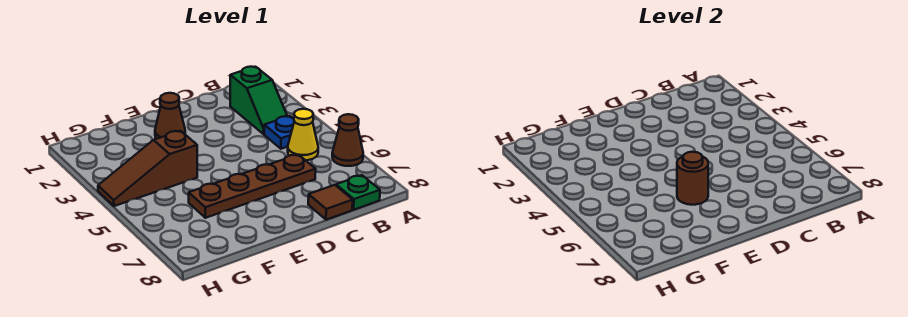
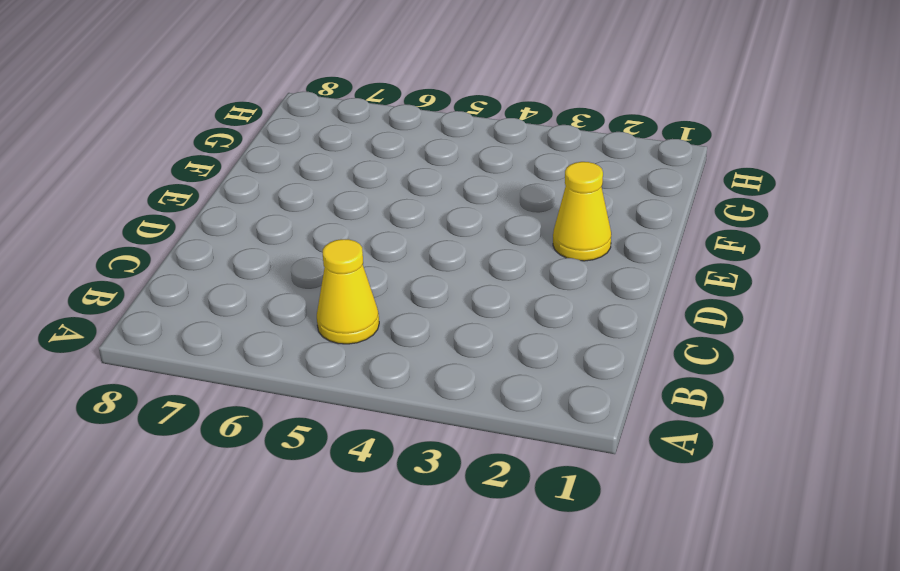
yellow cone E2 level 1 -> brown cone E2 level 1
none -> brown cone A6 level 1
none -> green slope B2:B3 level 1 top 2

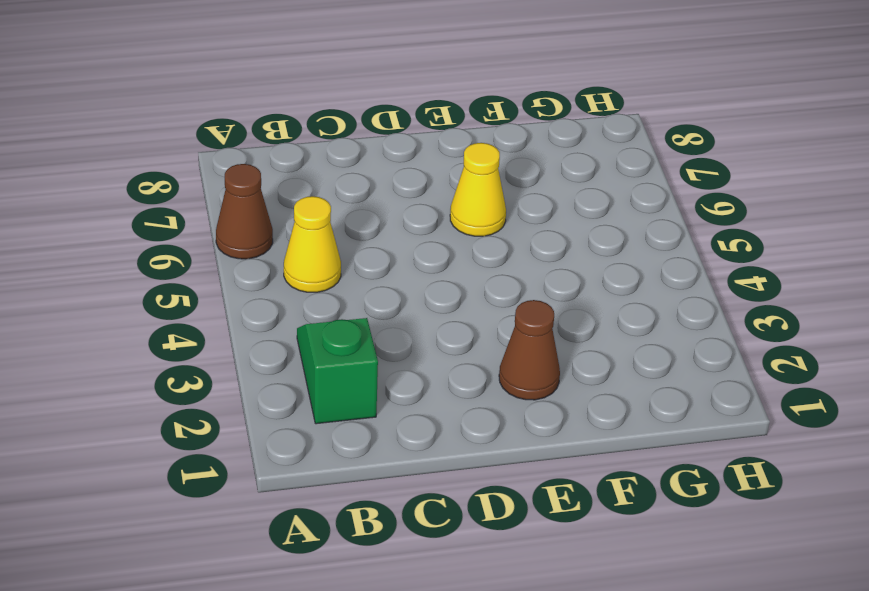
yellow cone E6 level 1 -> brown plate C6:F6 level 1
none -> blue plate B4 level 1
none -> green plate B8 level 1

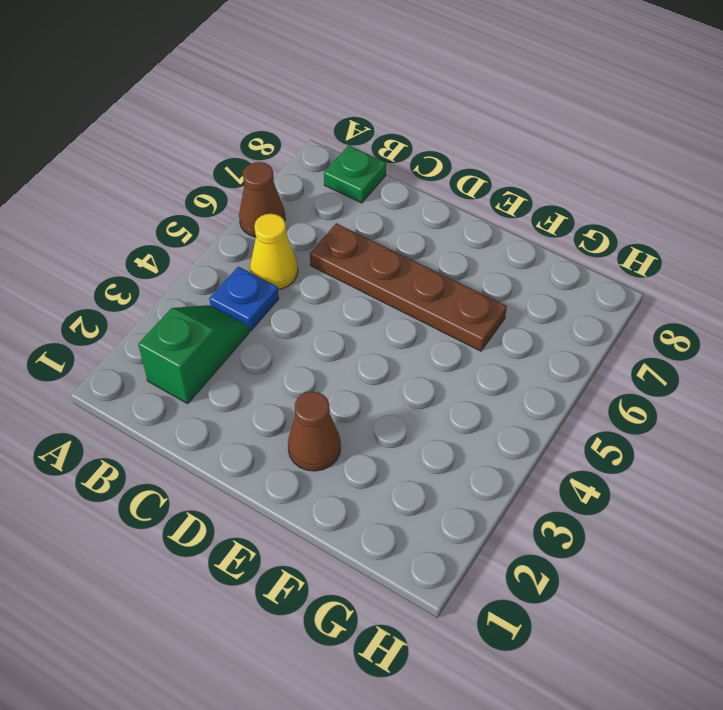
none -> brown tile C8 level 1
none -> brown slope F4:H4 level 1 top F

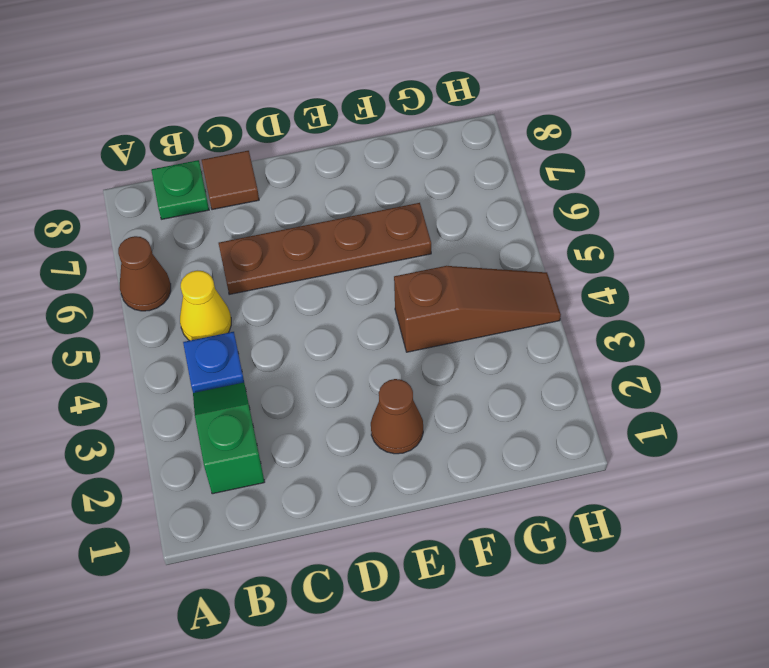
none -> brown round brick E6 level 2

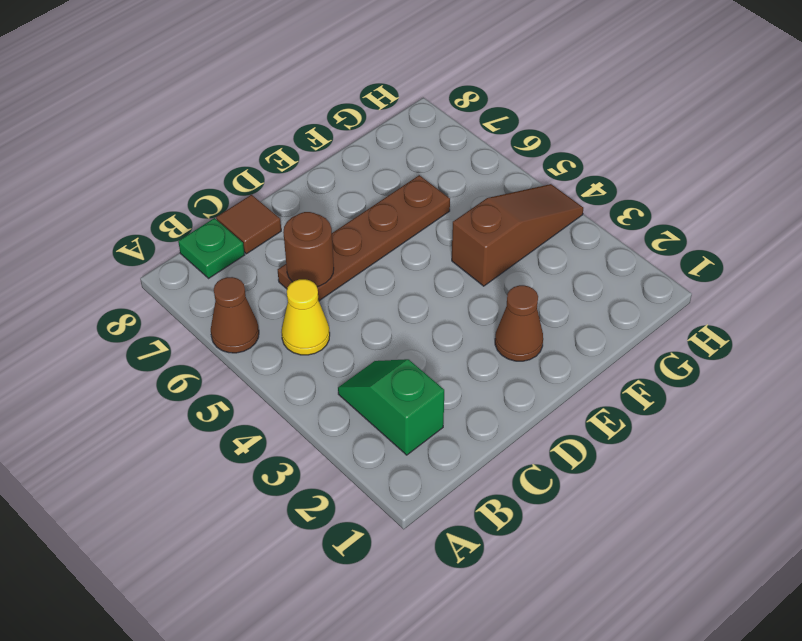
brown round brick C6 level 2 -> brown round brick E6 level 2
none -> blue plate B4 level 1

